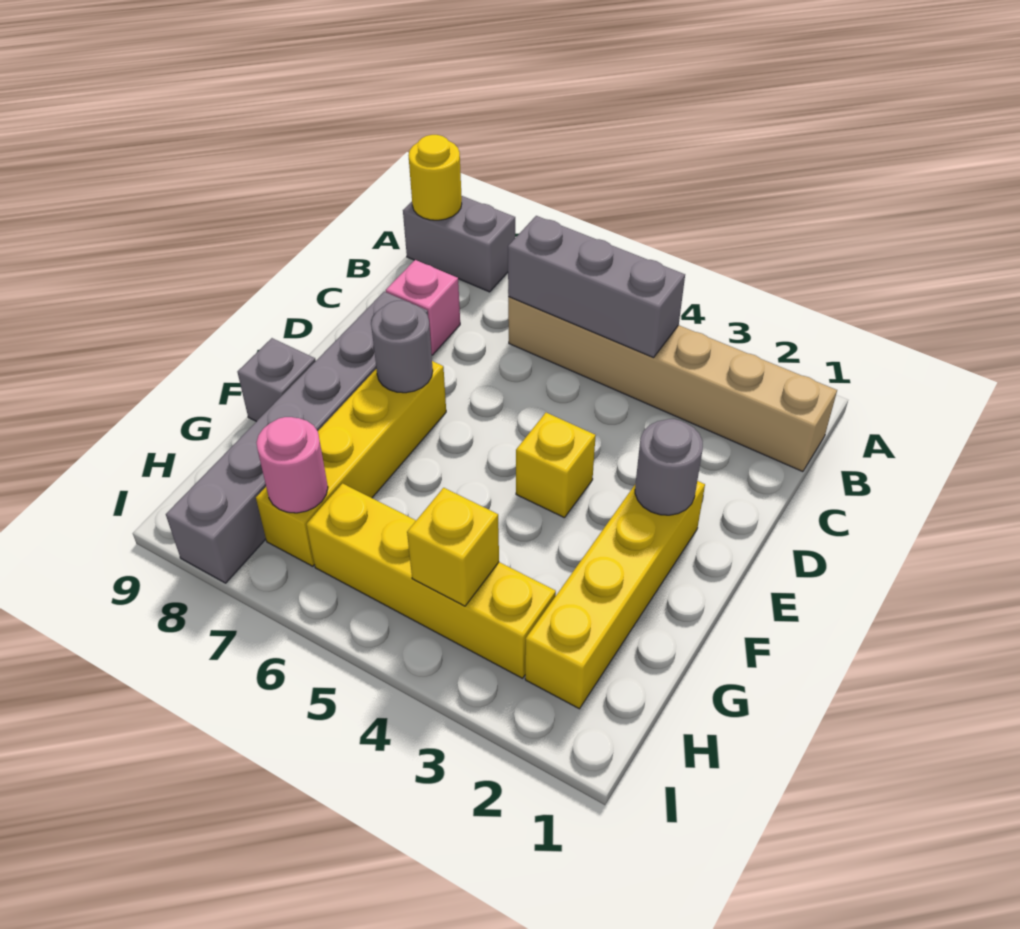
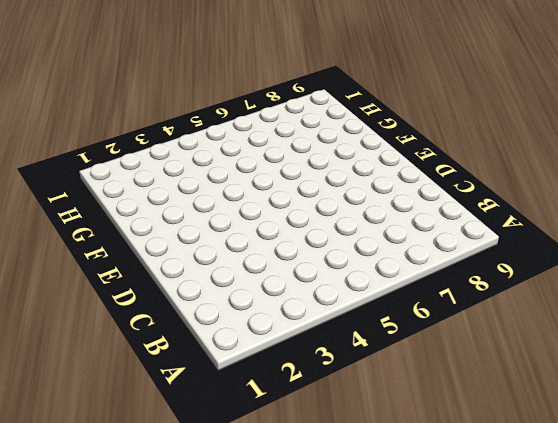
none -> grey brick A8:A9 level 1
none -> tan brick B1:B6 level 1
none -> pink brick C8 level 1

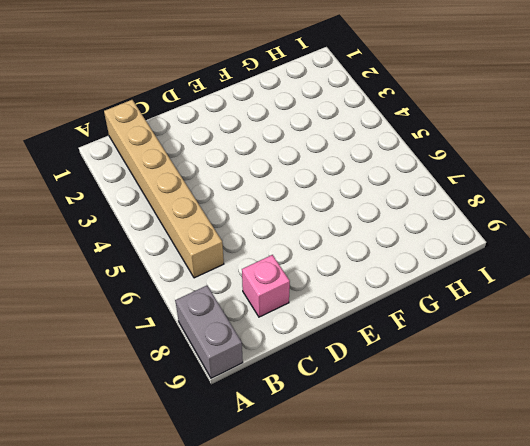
none -> grey brick D8:I8 level 1
none -> yellow brick E2:H2 level 1
none -> yellow brick E4 level 1

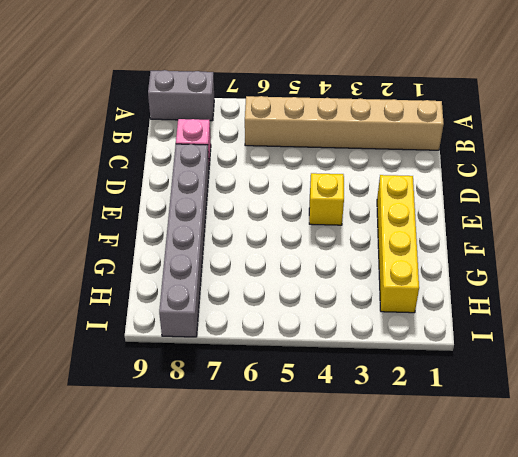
none -> yellow brick E7:H7 level 1
none -> grey brick F9 level 1
none -> yellow brick H3:H6 level 1

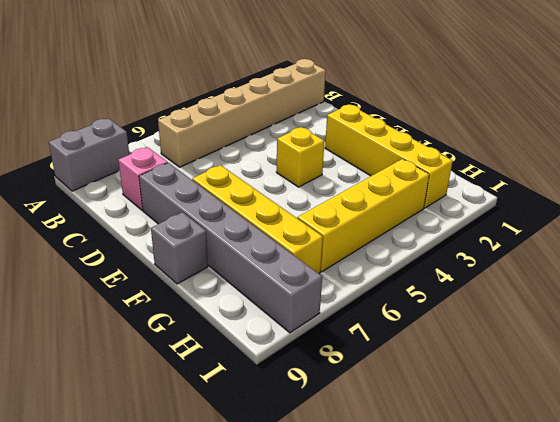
none -> yellow round brick A9 level 2
none -> grey brick B4:B6 level 2
none -> grey round brick E2 level 2

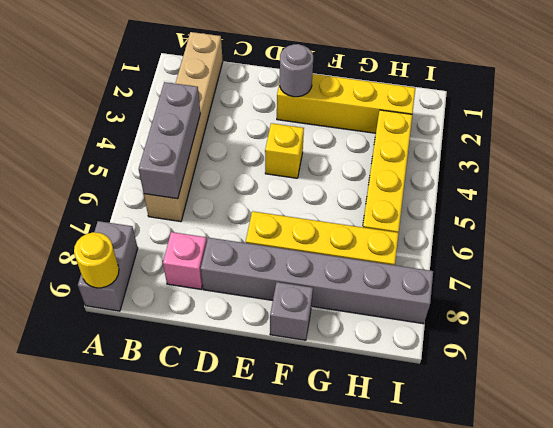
none -> grey round brick E7 level 2
none -> yellow brick H4 level 2
none -> pink round brick H7 level 2

